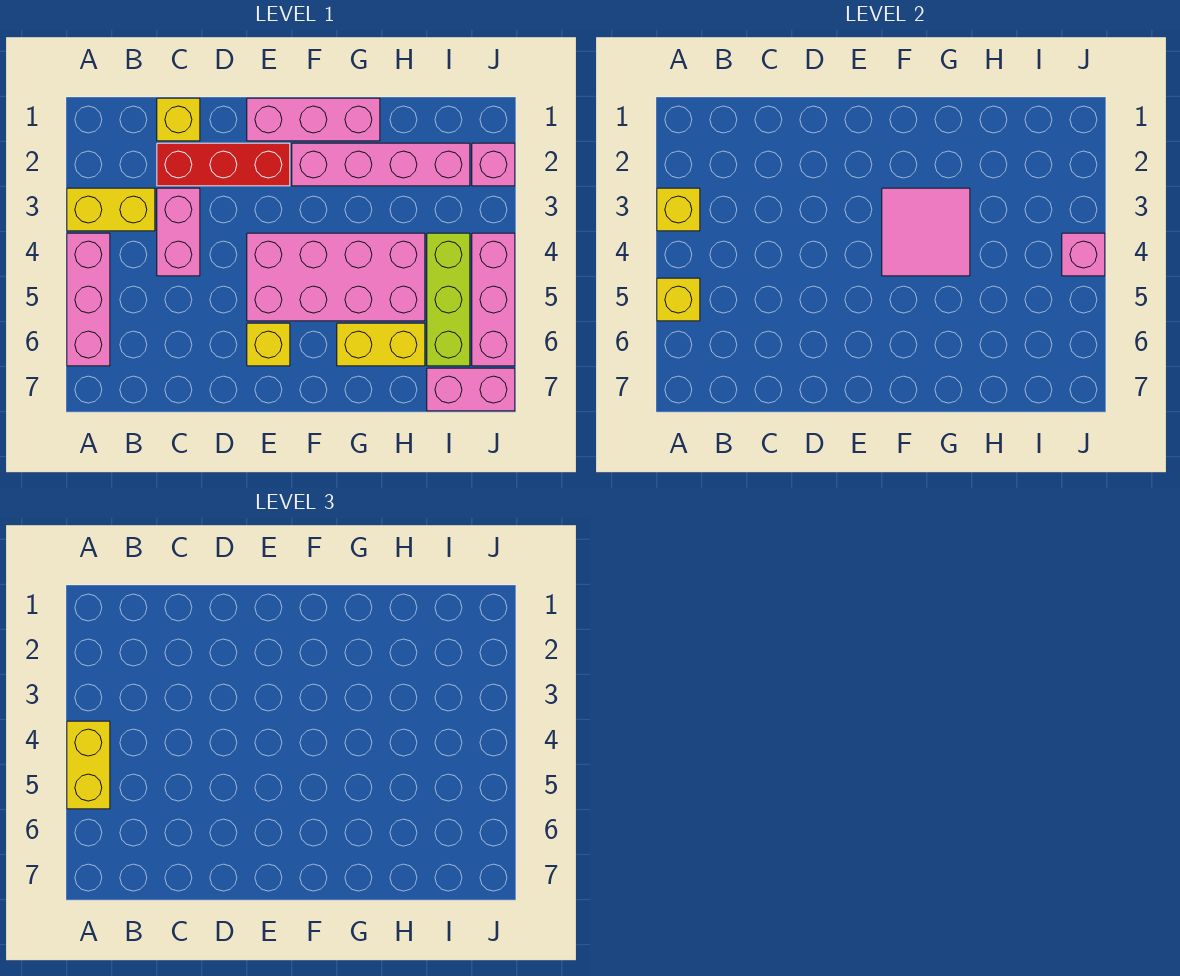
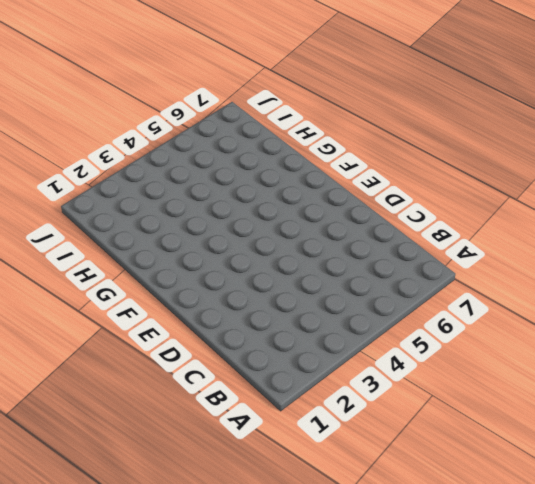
none -> yellow brick A3:B3 level 1
none -> pink brick A4:A6 level 1
none -> yellow brick C1 level 1

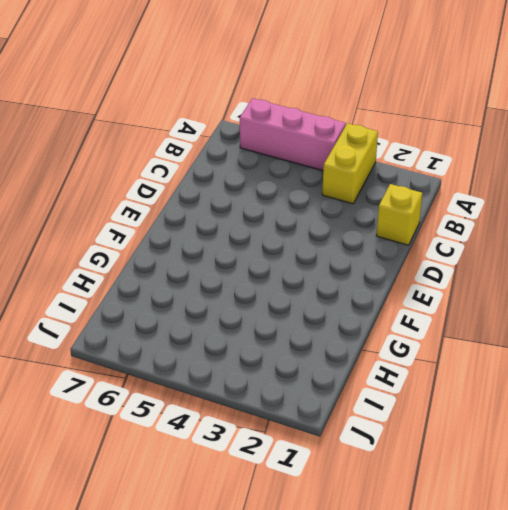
none -> red brick C2:E2 level 1
none -> pink brick C3:C4 level 1
none -> pink brick E1:G1 level 1

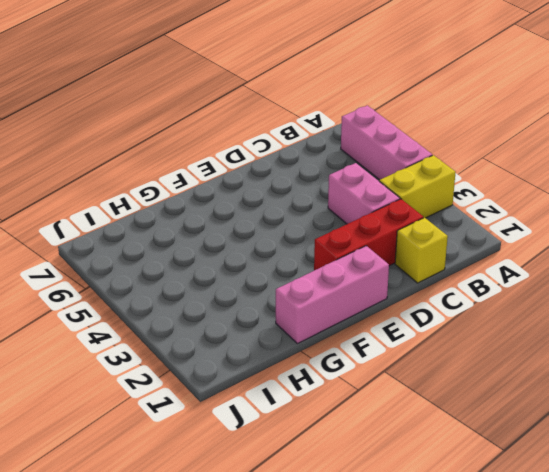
none -> pink brick E4:H5 level 1
none -> yellow brick E6 level 1
none -> pink brick F2:I2 level 1

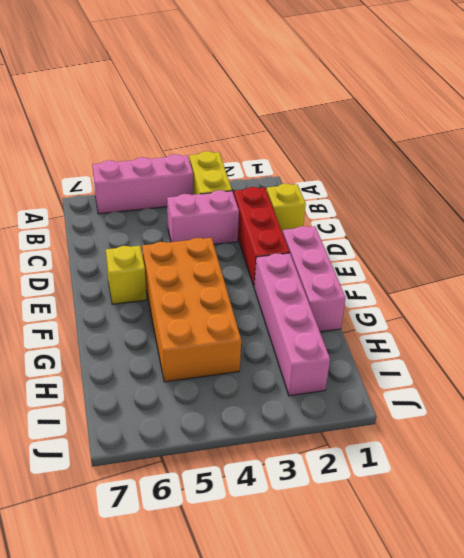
orange brick E4:H5 level 1 -> pink brick E4:H5 level 1
none -> yellow brick G6:H6 level 1
none -> lime brick I4:I6 level 1
none -> pink brick I7:J7 level 1

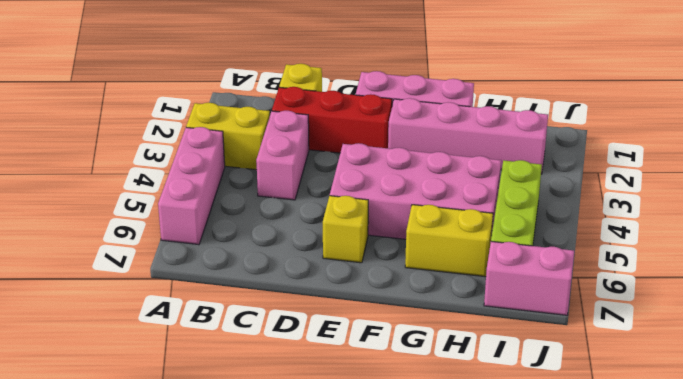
none -> pink brick J2 level 1
none -> pink brick J4:J6 level 1
none -> yellow brick A3 level 2

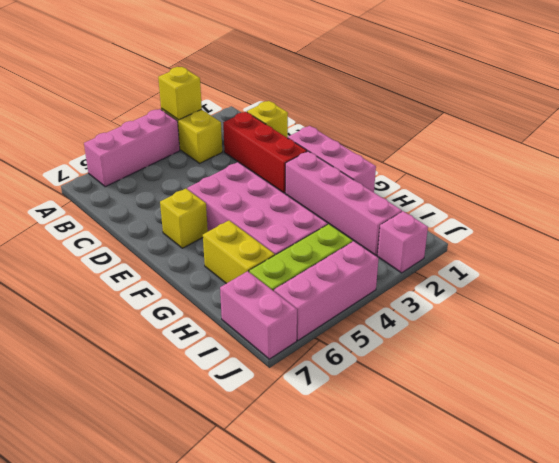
none -> pink brick C3:C4 level 1
none -> yellow brick A5 level 2
none -> pink tile F3:G4 level 2

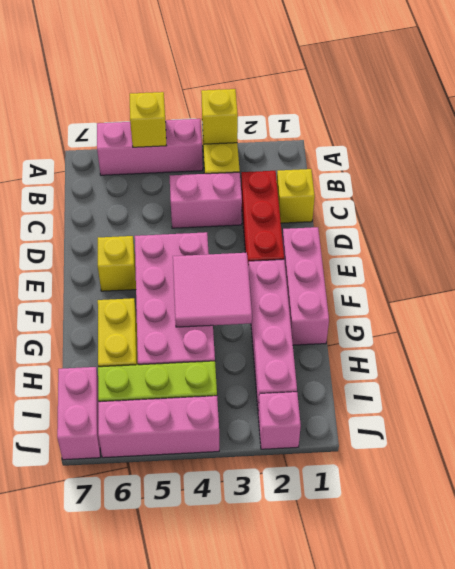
none -> pink brick J4 level 2
none -> yellow brick A4:A5 level 3

